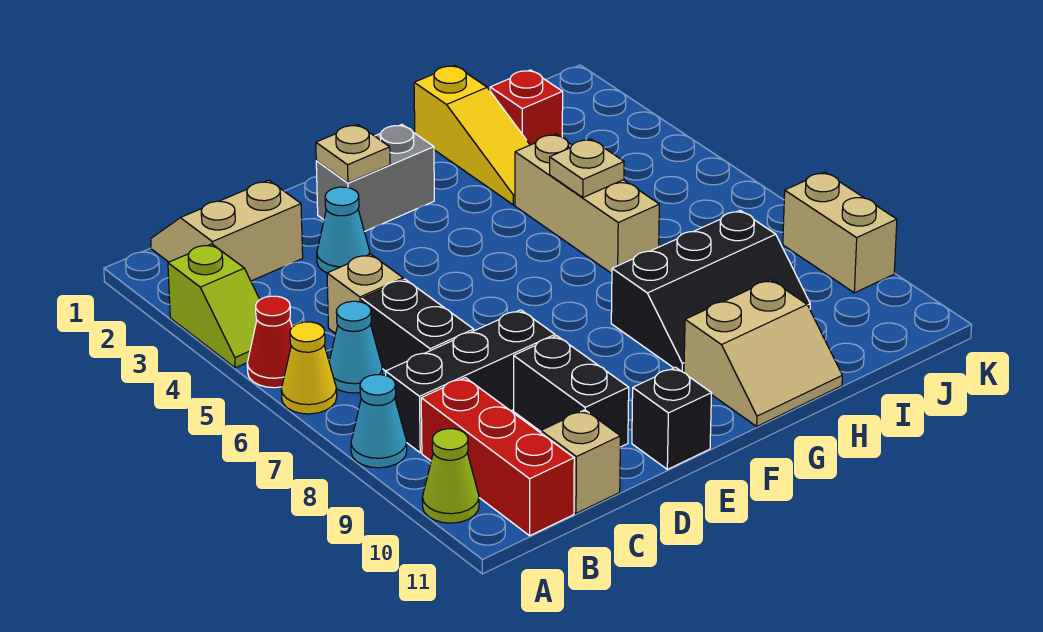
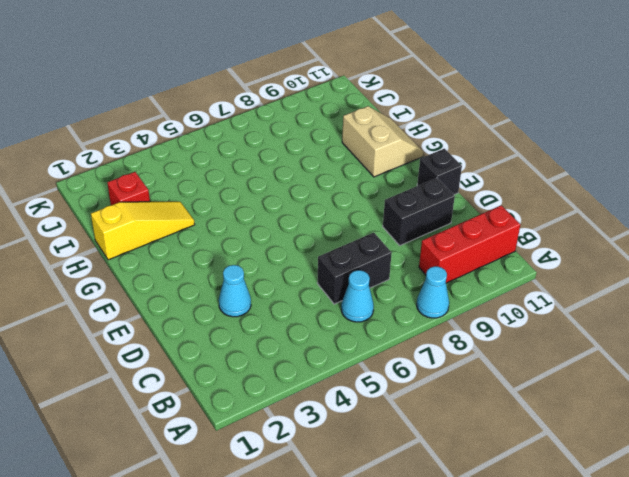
none -> lime slope A3:A4 level 1 top 3
none -> red cone A5 level 1
none -> yellow cone A6 level 1

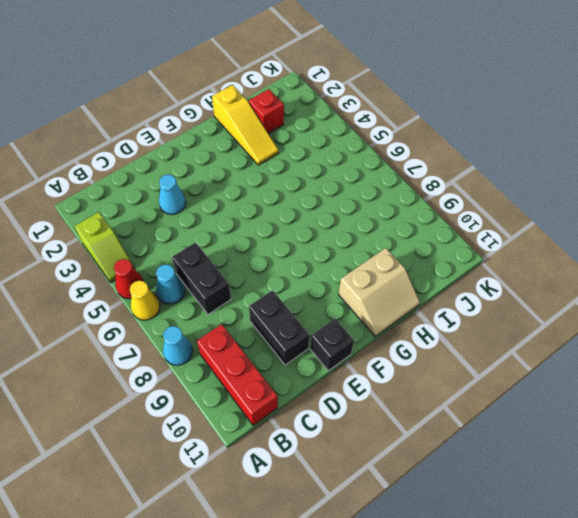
none -> lime cone A10 level 1
none -> tan slope B1:C2 level 1 top 2
none -> black brick B8:D8 level 1

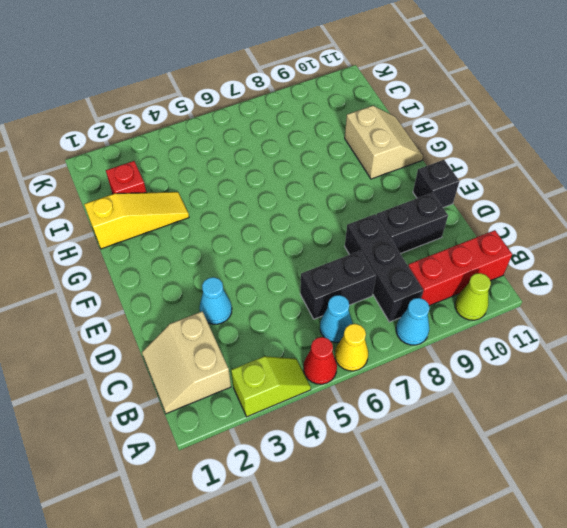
none -> tan brick C5 level 1
none -> tan brick C11 level 1
none -> grey brick E2:F2 level 1

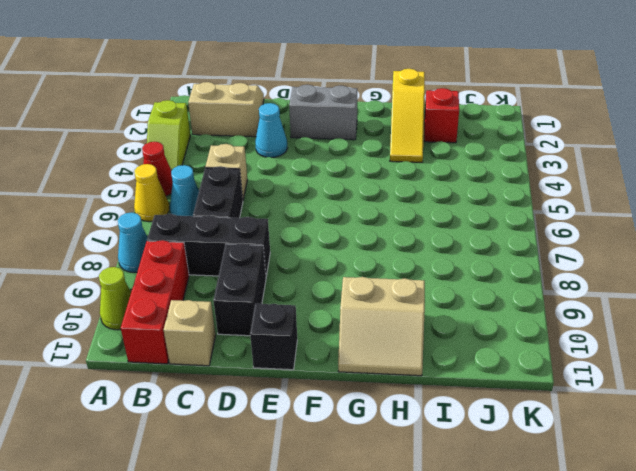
none -> black slope G8:I9 level 1 top 8
none -> tan brick H4:H6 level 1
none -> tan brick K8:K9 level 1

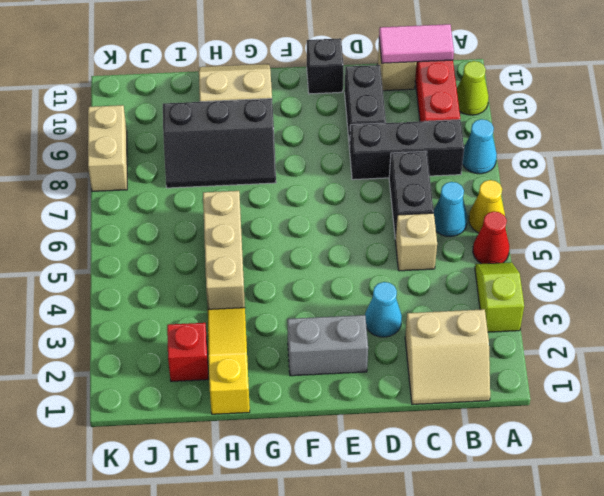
pink tile B11:C11 level 2 -> none
black slope G8:I9 level 1 top 9 -> black slope G8:I9 level 1 top 8
none -> tan plate E2 level 2
none -> tan plate H5 level 2

